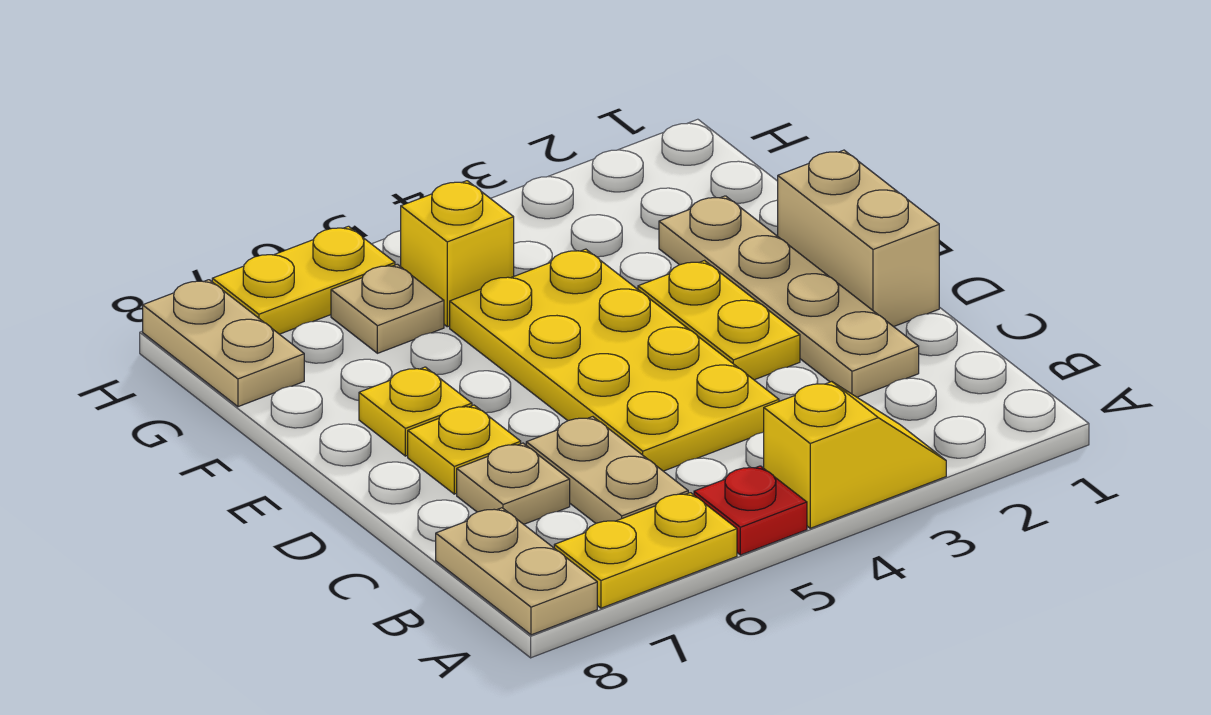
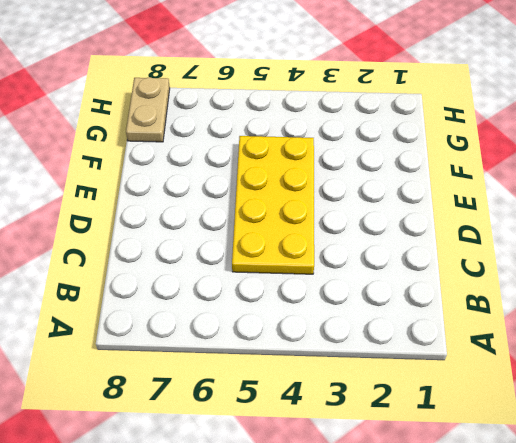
none -> yellow slope A3:A4 level 1 top 4
none -> red plate A5 level 1
none -> yellow plate A6:A7 level 1

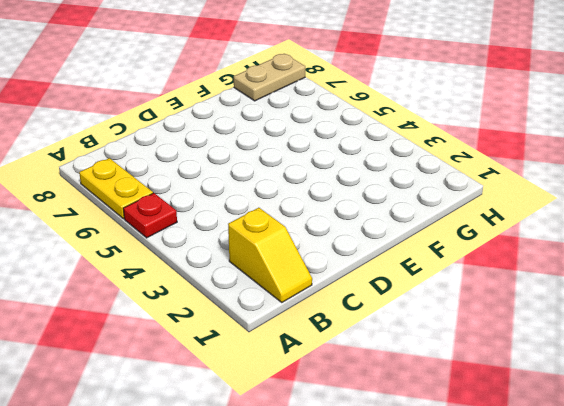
yellow slope B1:B2 level 1 top 2 -> yellow slope A3:A4 level 1 top 4
none -> tan plate A8:B8 level 1
none -> tan plate B6:C6 level 1
none -> tan plate C2:F2 level 1

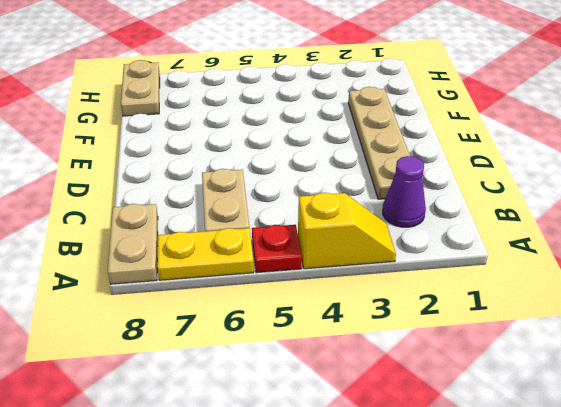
purple cone B2 level 1 -> none
none -> yellow plate C4:F5 level 1
none -> tan plate C7 level 1
none -> tan brick D1:E1 level 1

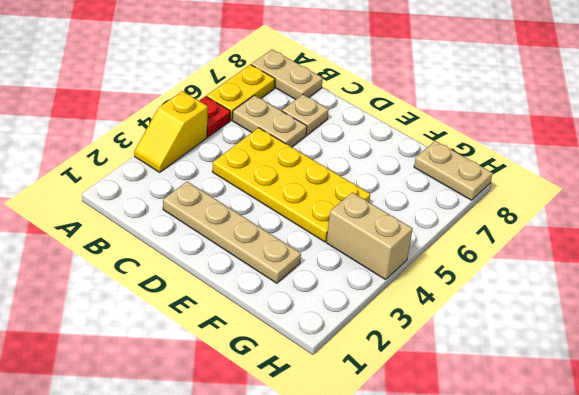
tan brick G4:H4 level 1 -> tan brick D1:E1 level 1
none -> yellow plate D3:E3 level 1
none -> yellow plate D7 level 1
none -> yellow plate E7 level 1

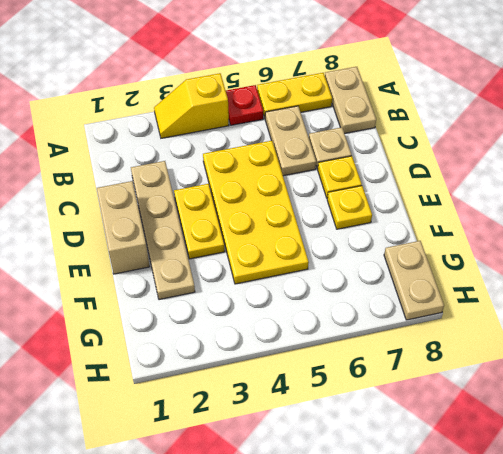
none -> yellow brick G5 level 1
none -> tan plate G6 level 1
none -> yellow plate H6:H7 level 1

